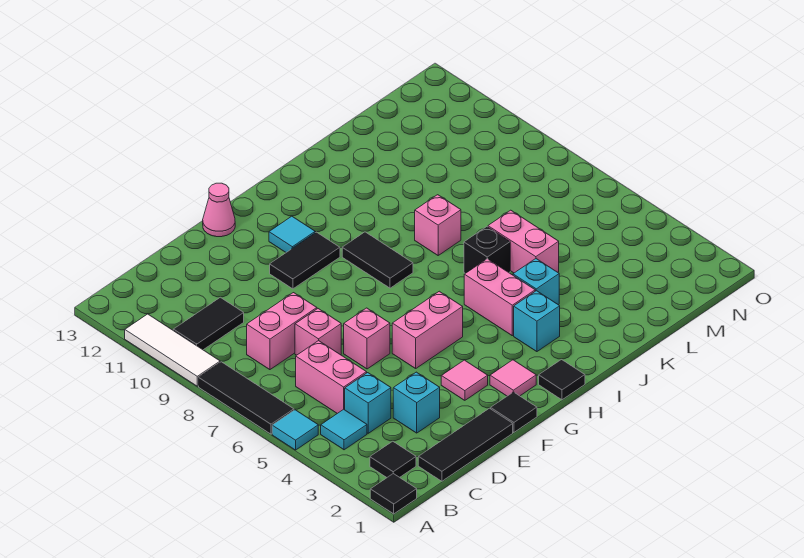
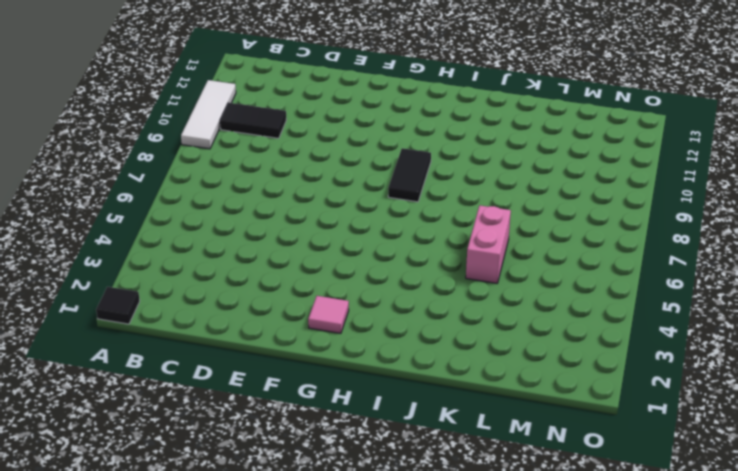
none -> cyan tile A5 level 1
none -> black tile A6:A8 level 1
none -> black tile B2 level 1

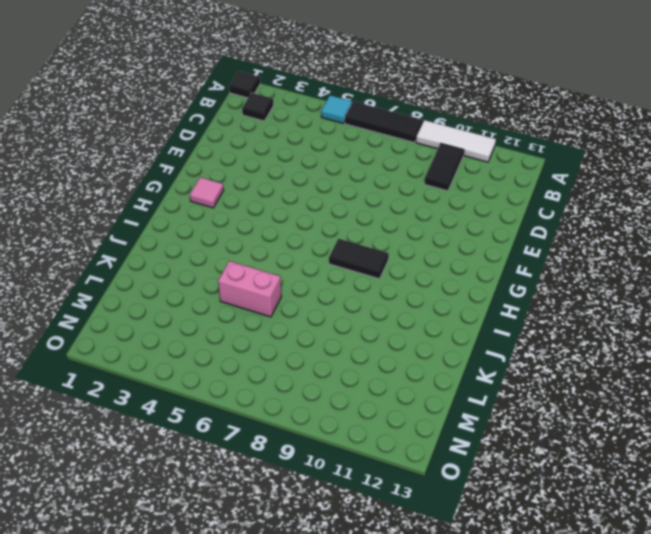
none -> cyan tile B4 level 1
none -> black tile C1:E1 level 1
none -> cyan brick C4 level 1

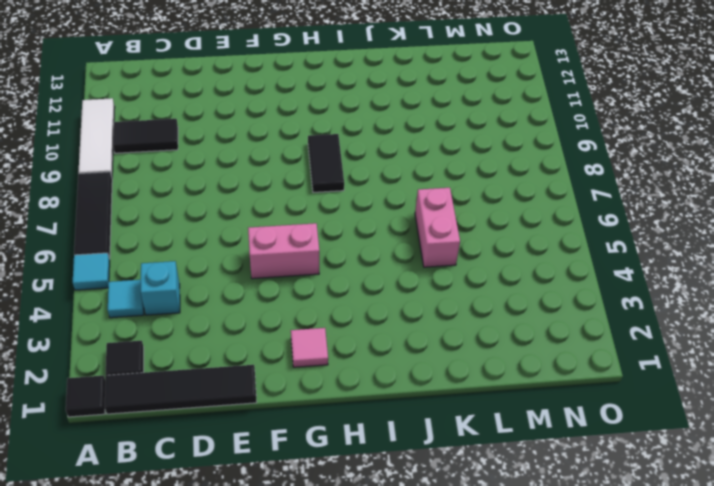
black tile B1:E1 level 1 -> black tile C1:E1 level 1
none -> pink brick C5:C6 level 1
none -> pink brick C8:D8 level 1
none -> cyan brick D3 level 1

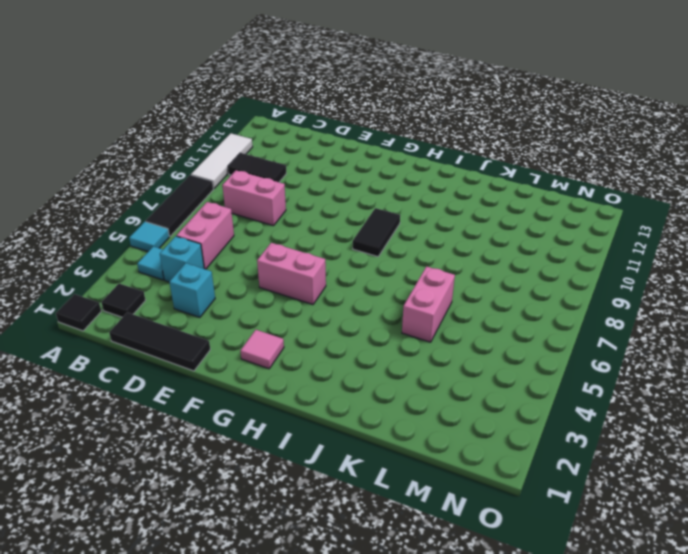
none -> pink brick D7 level 1
none -> pink brick E6 level 1
none -> black tile F1 level 1

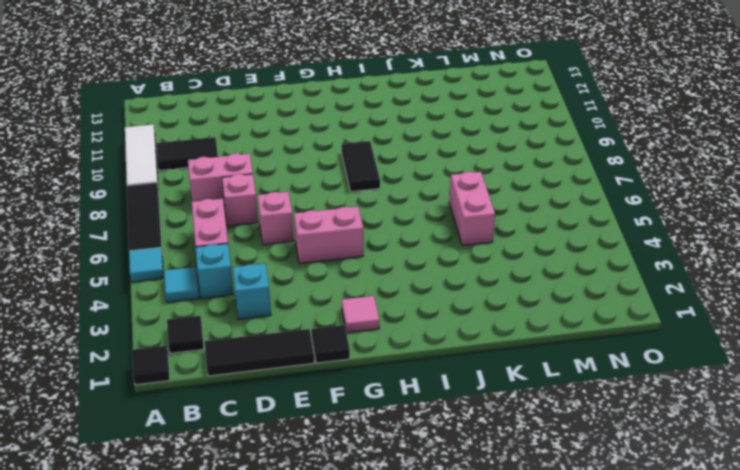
none -> pink tile F3 level 1
none -> black tile F10:G10 level 1
none -> pink cone F13 level 1

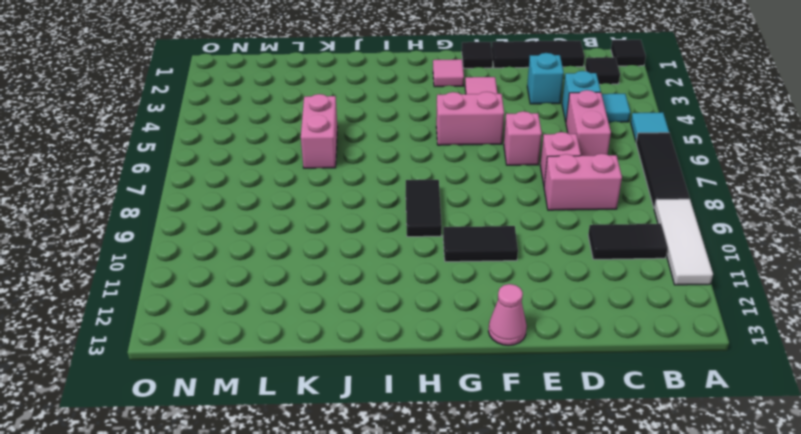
none -> cyan tile G11 level 1
none -> black tile H1 level 1
none -> cyan brick I3 level 1

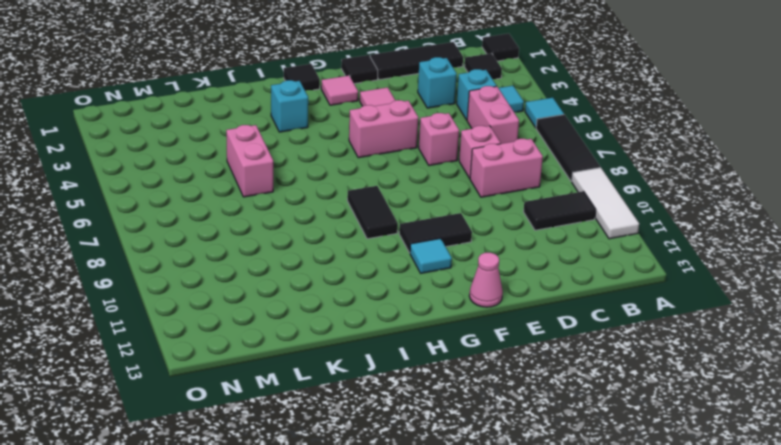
none -> pink brick I4:I5 level 1
none -> cyan brick J4 level 1
none -> black brick J6 level 1

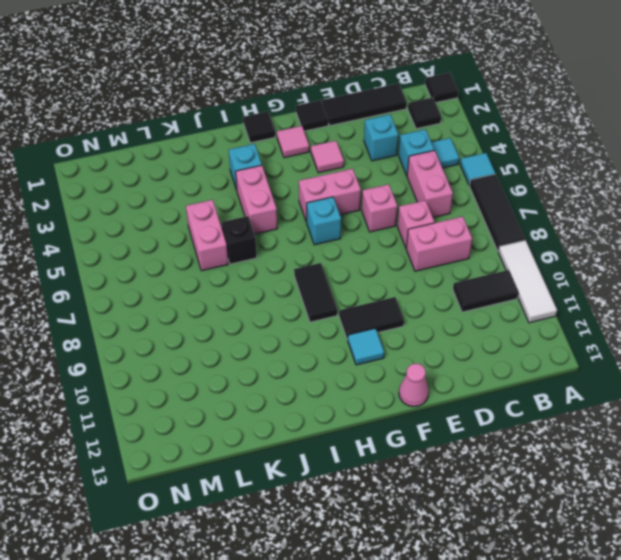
cyan brick G6 level 1 -> cyan brick J4 level 1
none -> pink brick J8 level 1

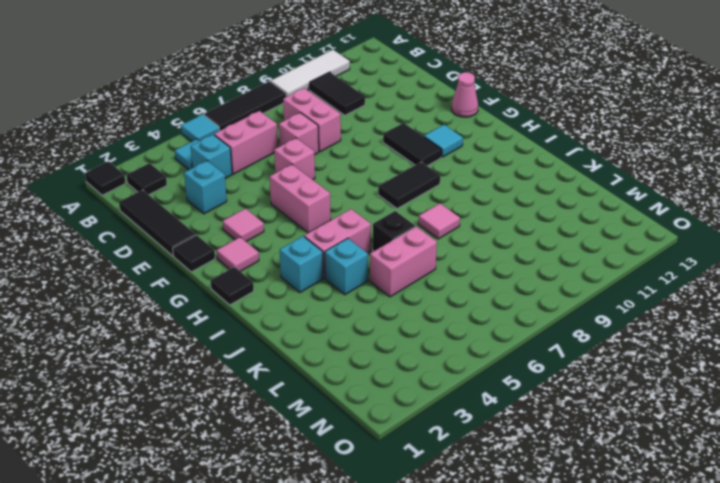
pink tile J8 level 1 -> pink brick J8 level 1

